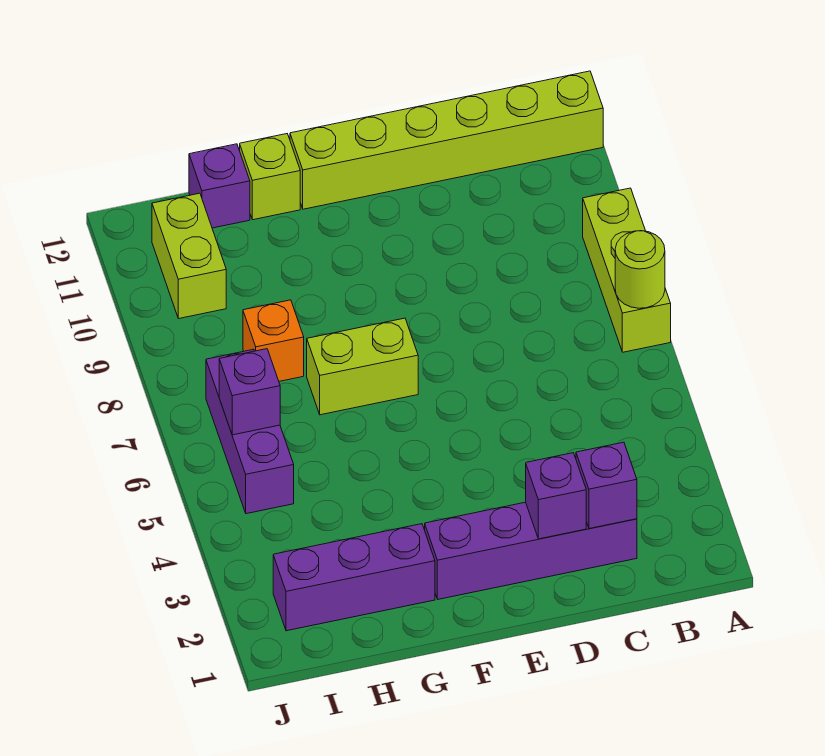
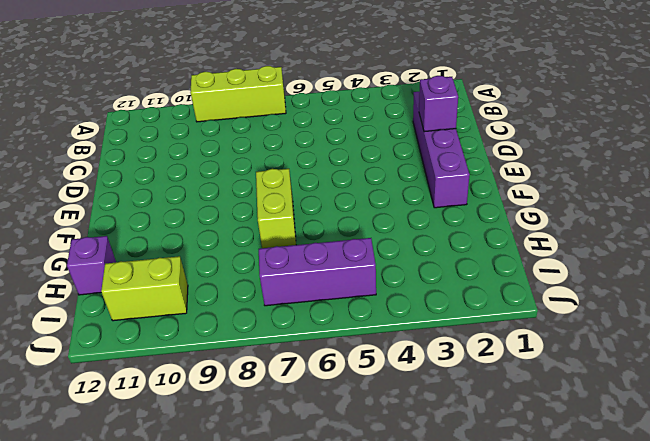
none -> lime brick A12:F12 level 1
none -> purple brick G2:I2 level 1
none -> lime brick G12 level 1

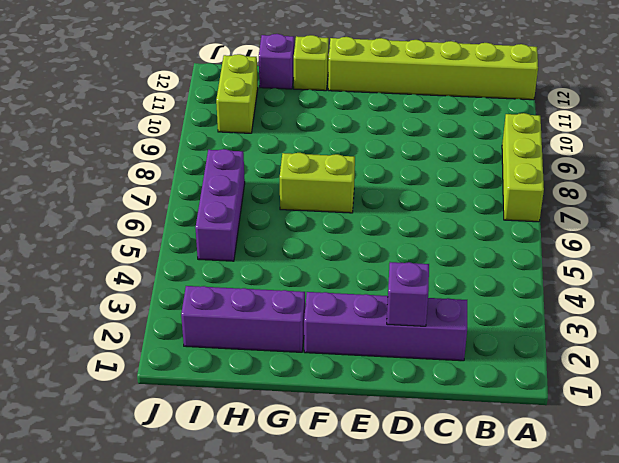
none -> orange brick H8 level 1
none -> lime round brick A7 level 2
none -> purple brick C2 level 2

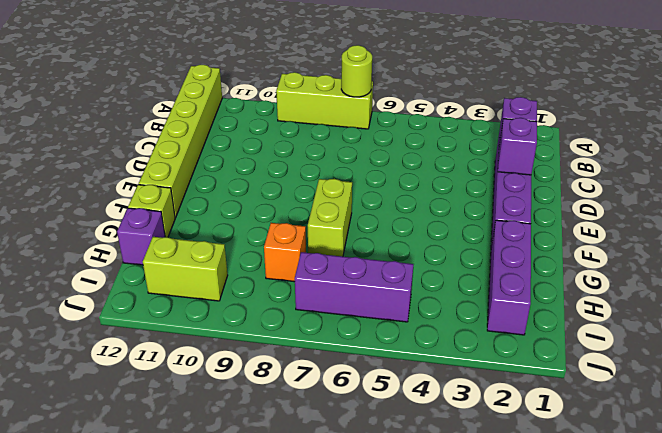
none -> purple brick I6 level 2

